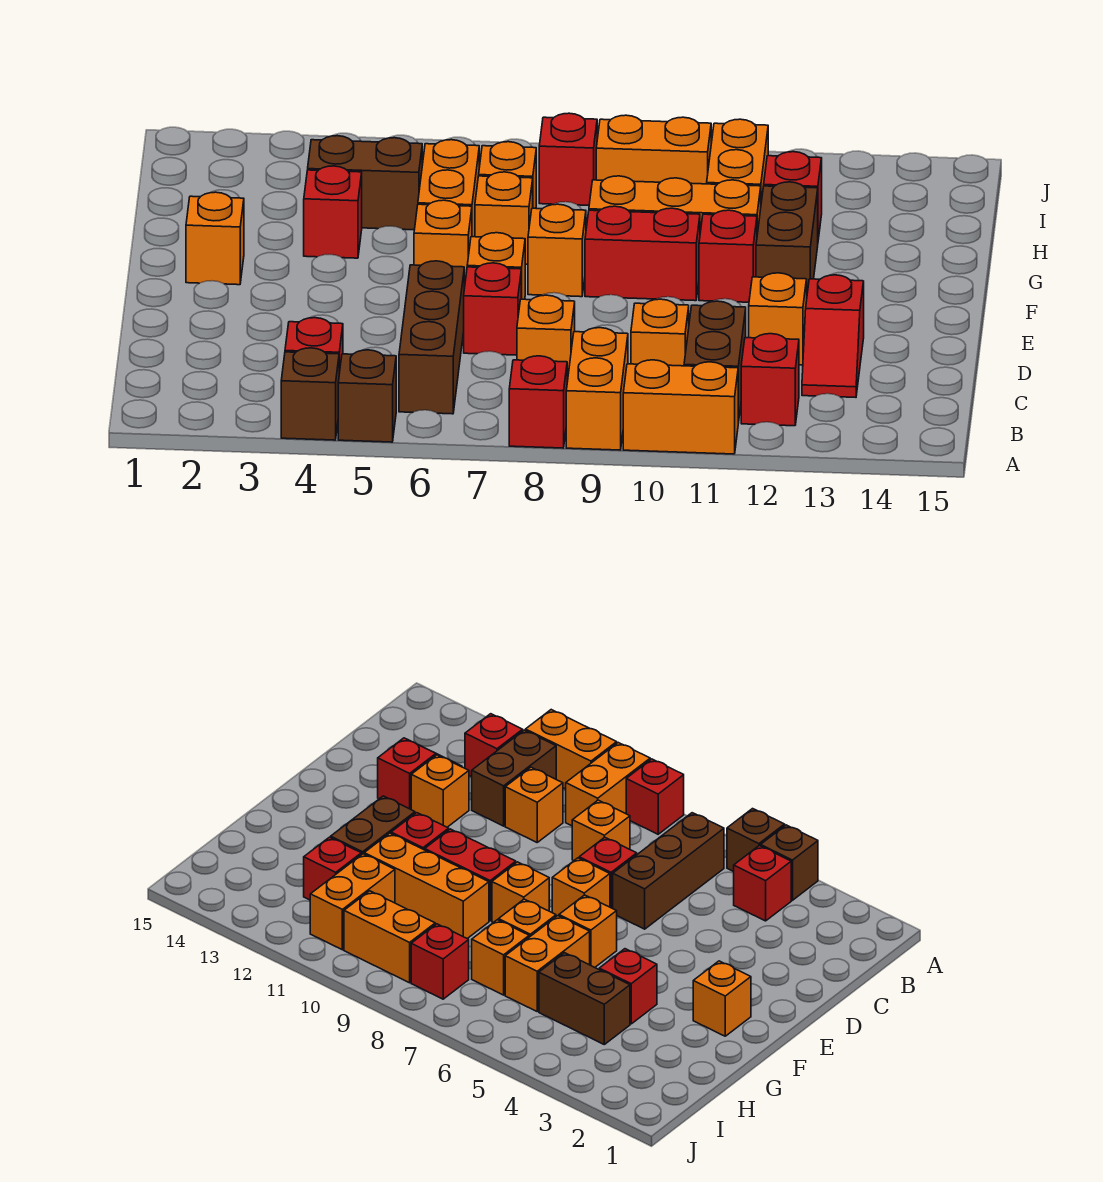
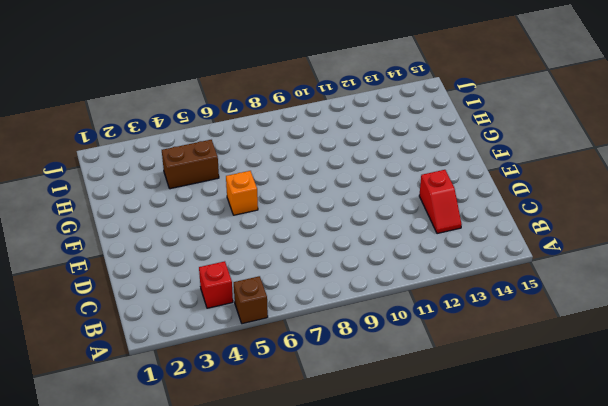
none -> brown brick A4 level 1
none -> red brick A8 level 1
none -> orange brick A9:B9 level 1
none -> orange brick A10:A11 level 1

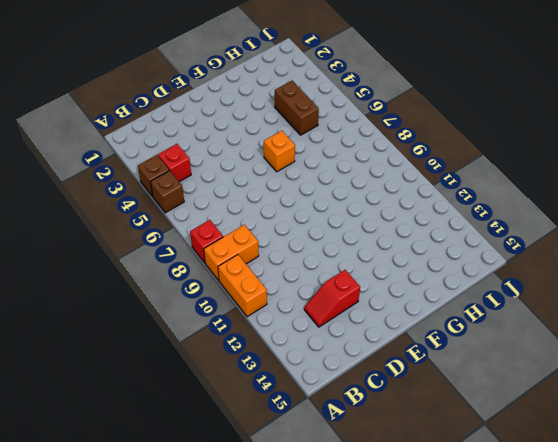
none -> brown brick B6:D6 level 1
none -> brown brick B11:C11 level 1
none -> red brick B12 level 1
none -> orange brick C8 level 1

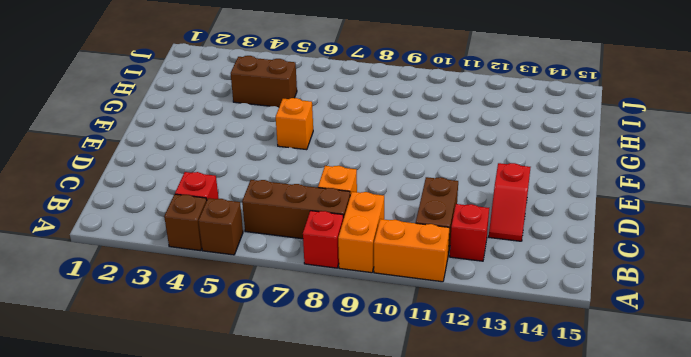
brown brick B6:B8 level 1 -> brown brick B6:D6 level 1
none -> orange brick C10 level 1
none -> red brick D7 level 1
none -> orange brick D12 level 1
none -> orange brick E7 level 1

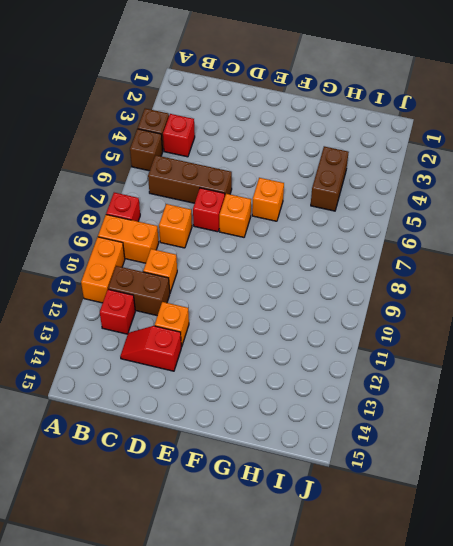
none -> orange brick F2 level 1
none -> orange brick F8 level 1
none -> red brick F9:F10 level 1
none -> red brick F11 level 1

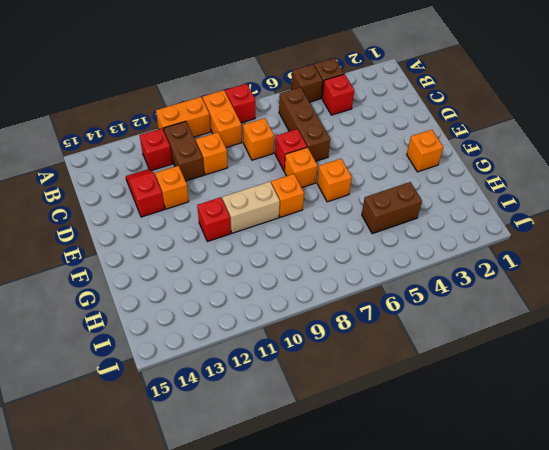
tan brick F9:F10 level 1 -> red brick F9:F10 level 1
none -> brown brick F12:G12 level 1
none -> red brick G4 level 1
none -> orange brick G6:H6 level 1
none -> orange brick G7 level 1

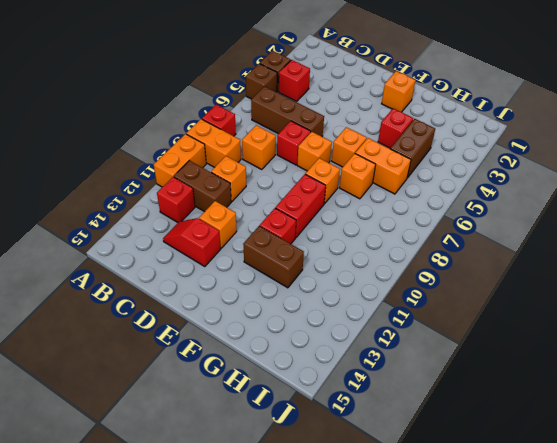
none -> orange brick G9:G11 level 1
none -> orange brick H7 level 1
none -> orange brick H11:I11 level 1
none -> red brick H12 level 1

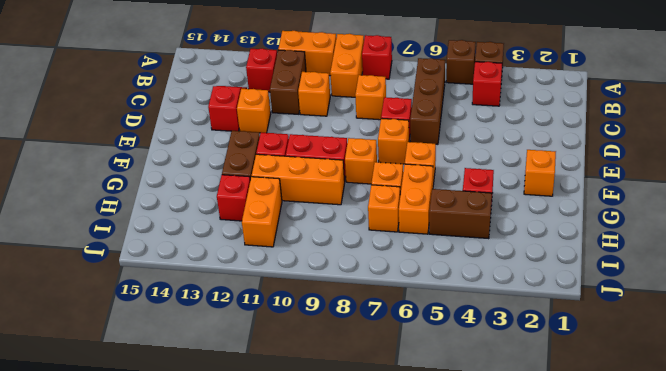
none -> red brick I8 level 1
none -> orange brick I9:I10 level 1

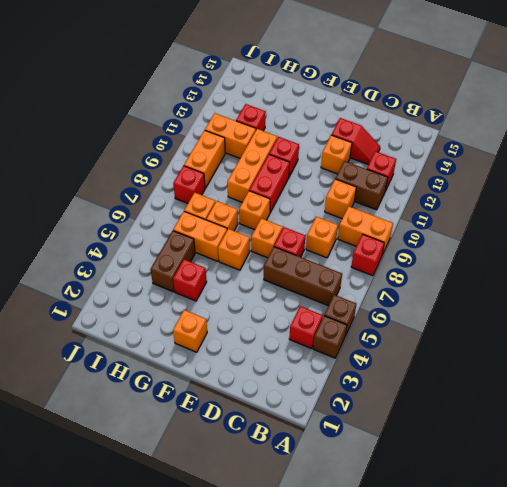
none -> orange brick A10:A11 level 1
none -> brown brick F12:G12 level 1

